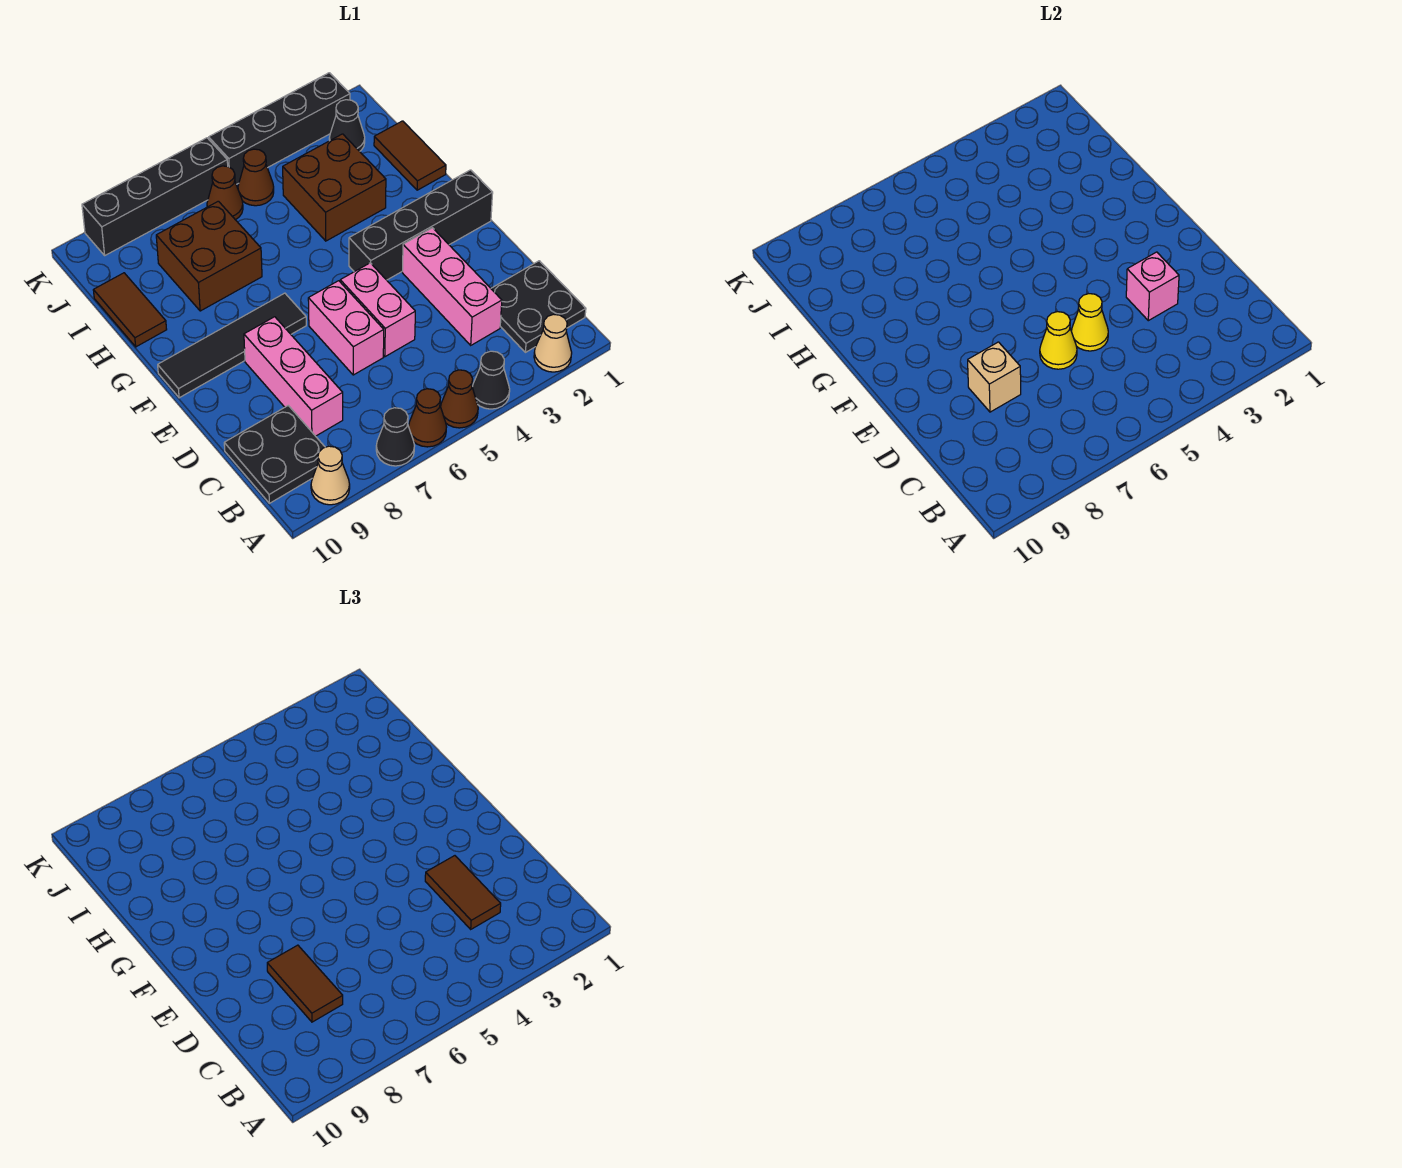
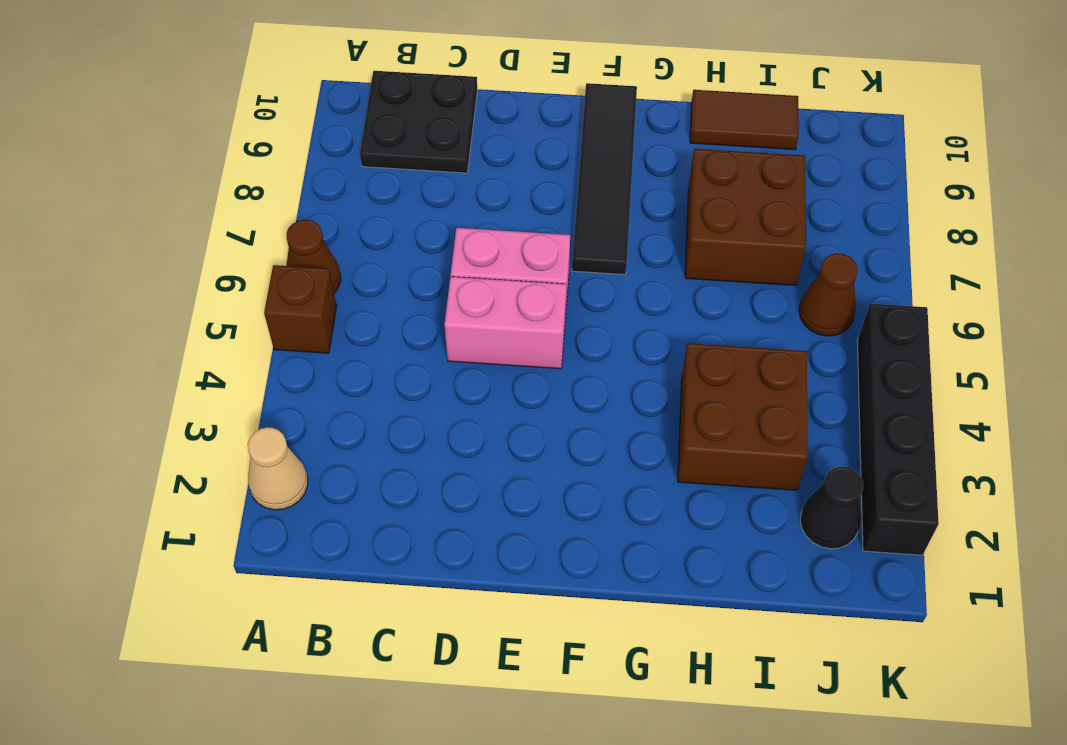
brown brick A5 level 1 -> brown cone A5 level 1
none -> black cone A4 level 1
none -> black cone A7 level 1
none -> tan cone A9 level 1

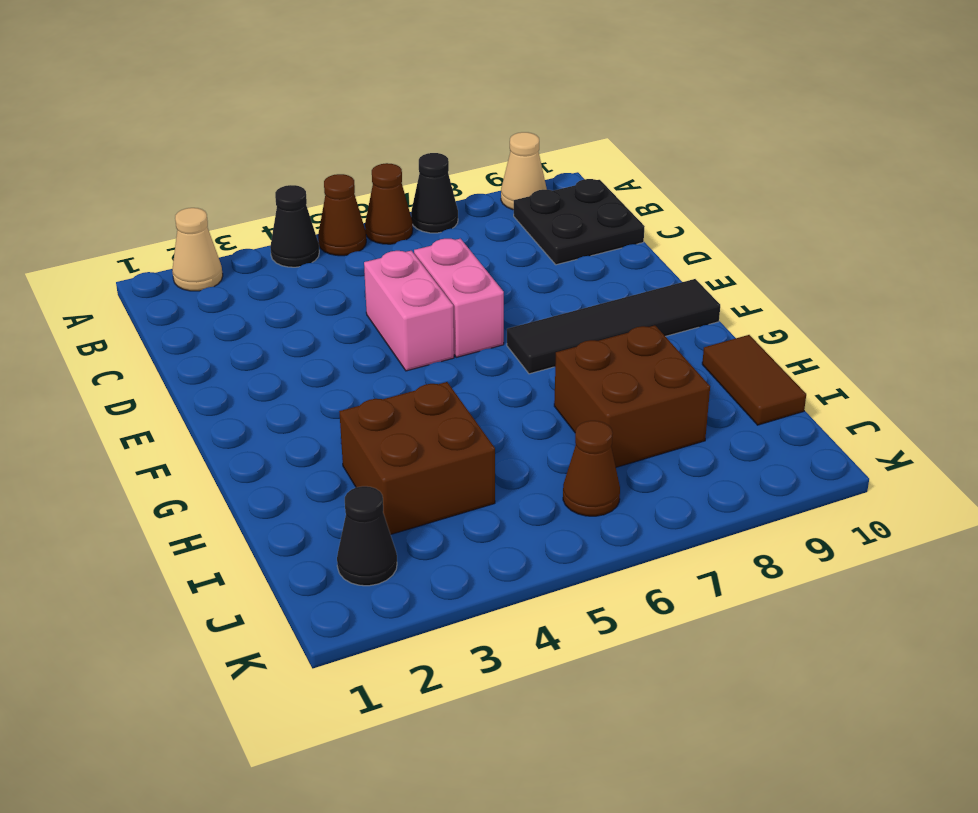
none -> black plate B1:C2 level 1
none -> pink brick C3:E3 level 1
none -> pink brick C8:E8 level 1

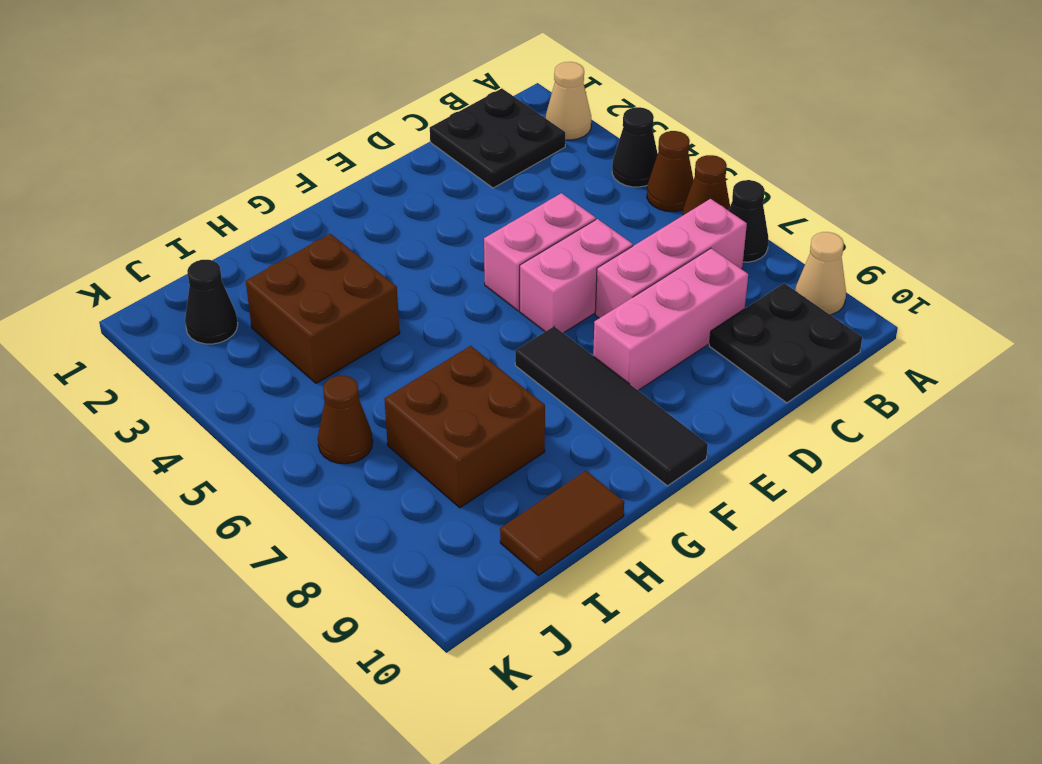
pink brick B7:D7 level 1 -> pink brick C3:E3 level 1
none -> black brick F1:F4 level 1
none -> brown tile H1:I1 level 1
none -> brown cone J5 level 1

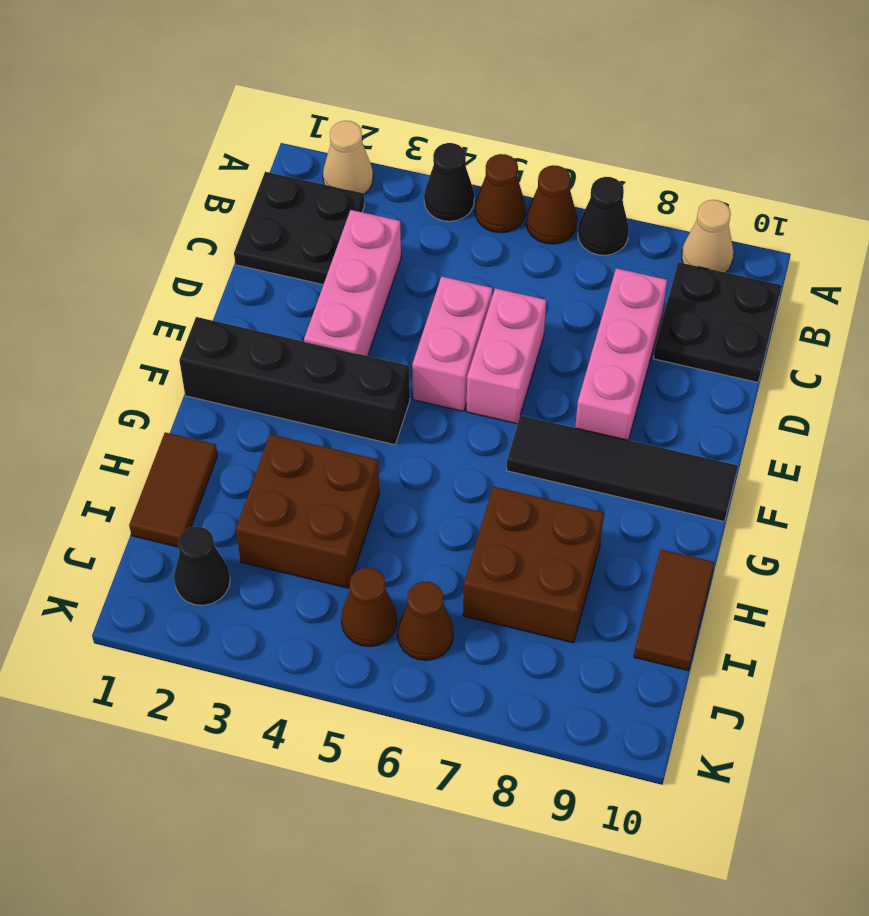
none -> black brick K2:K5 level 1
none -> black brick K6:K9 level 1
none -> pink brick D3 level 2

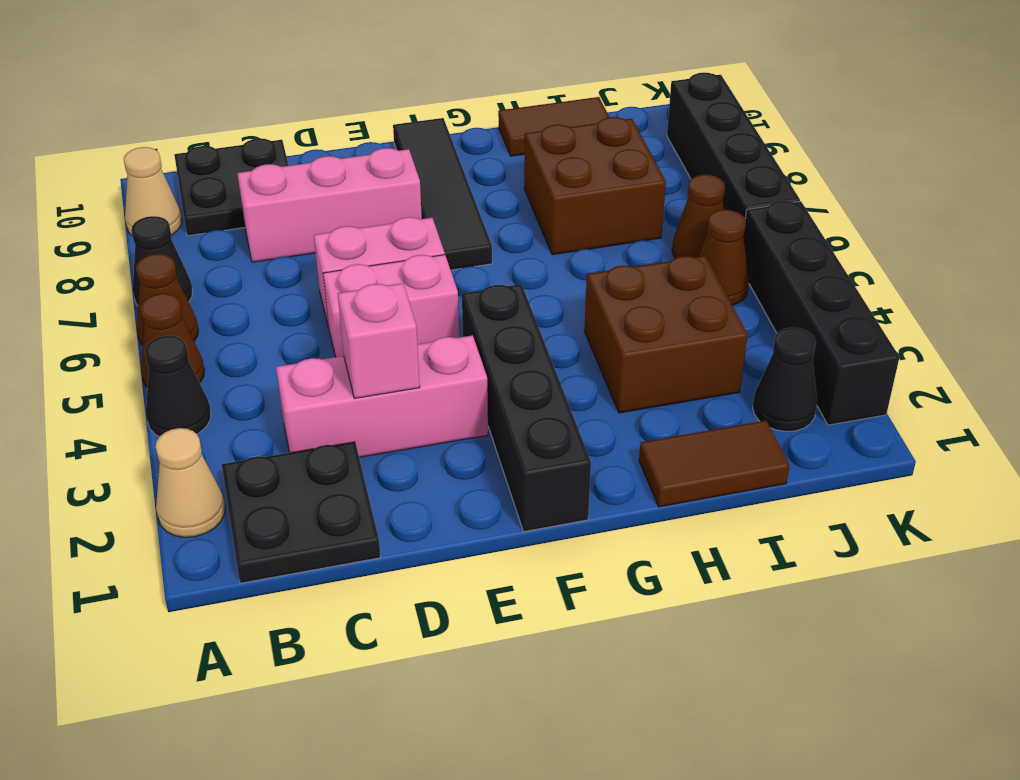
none -> yellow cone D5 level 2
none -> yellow cone D6 level 2
none -> tan brick D8 level 2

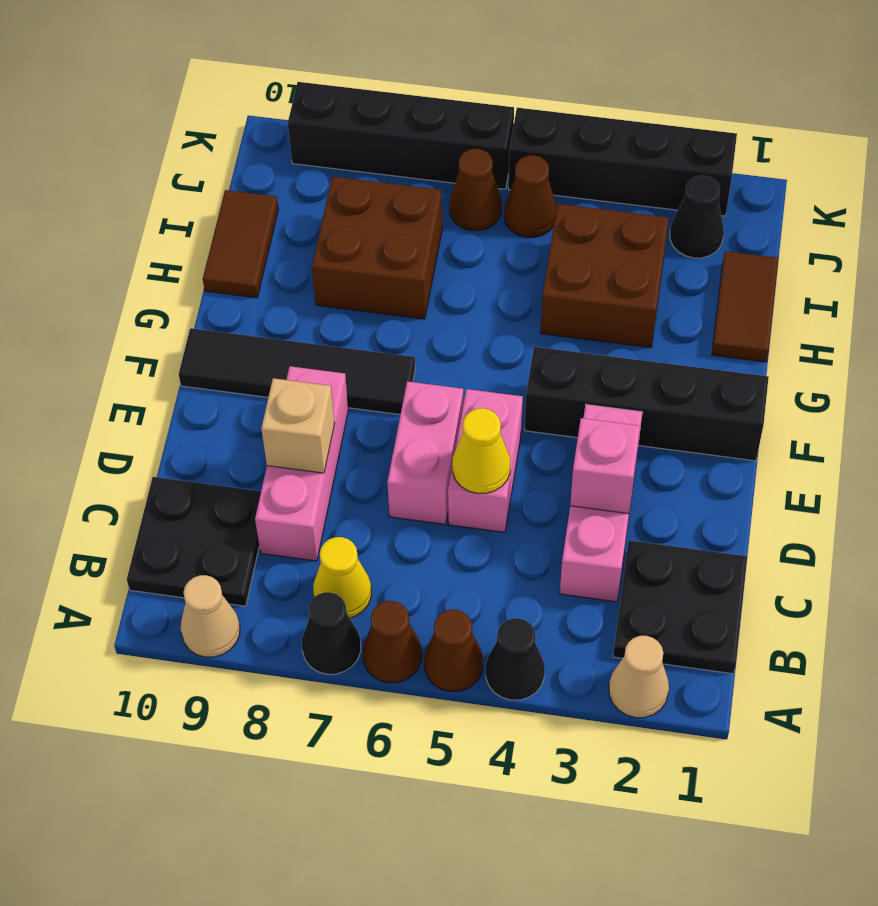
yellow cone B7 level 1 -> yellow cone D6 level 2
none -> brown tile C3:D3 level 3
none -> brown tile C8:D8 level 3

